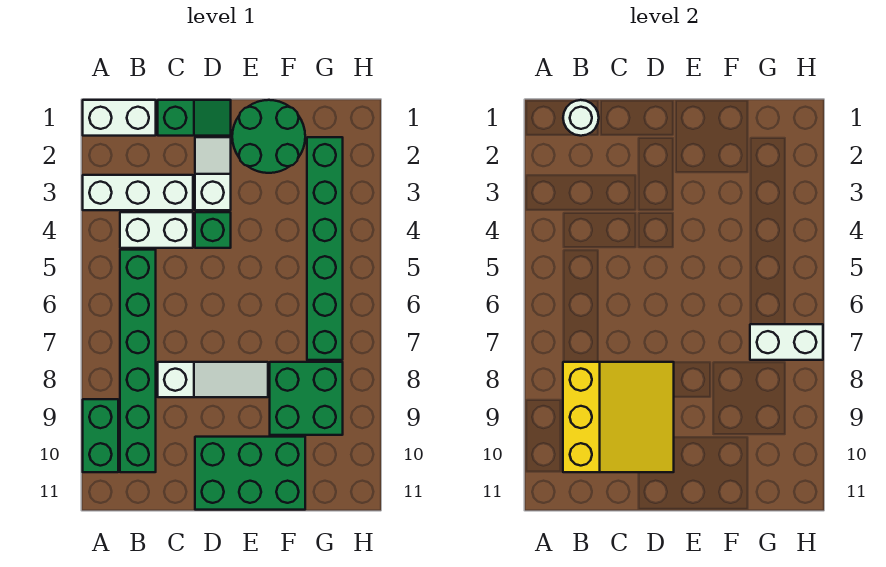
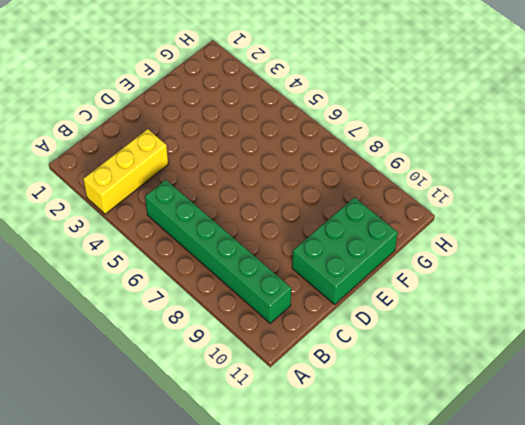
yellow brick A3:C3 level 1 -> white brick A3:C3 level 1
none -> white brick A1:B1 level 1
none -> green brick A9:A10 level 1
none -> white brick B4:C4 level 1

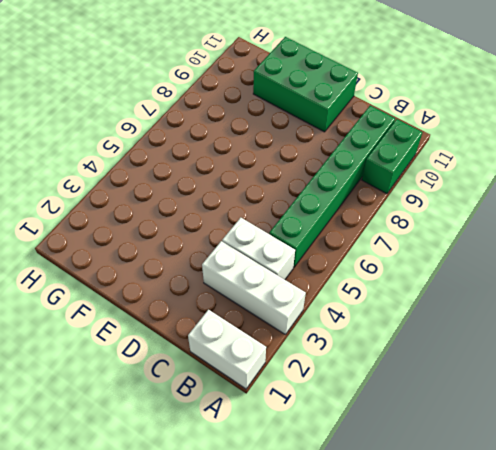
none -> green slope C1:D1 level 1 top C
none -> white slope C8:E8 level 1 top C
none -> white slope D2:D3 level 1 top 3

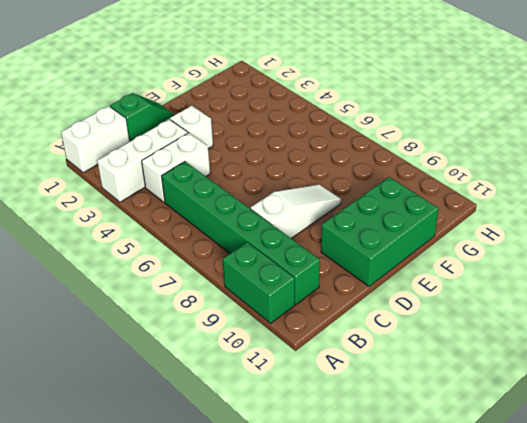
none -> green brick D4 level 1
none -> green round brick E1:F2 level 1
none -> green brick F8:G9 level 1

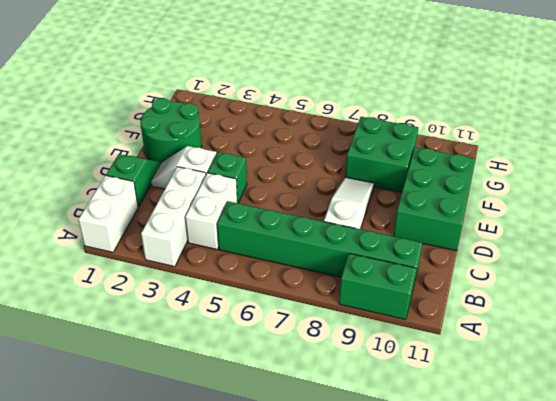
none -> green brick G2:G7 level 1
none -> white round brick B1 level 2
none -> yellow slope B8:D10 level 2 top B

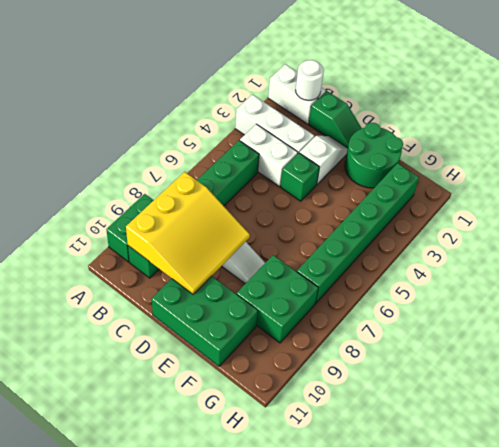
none -> white brick G7:H7 level 2

